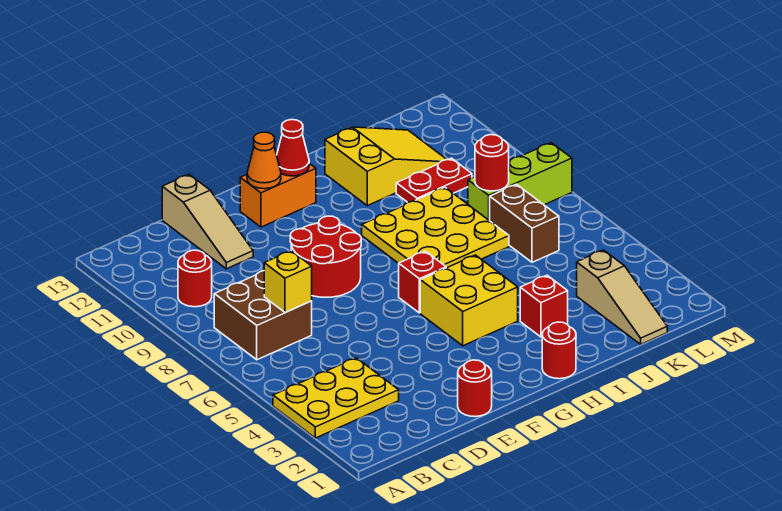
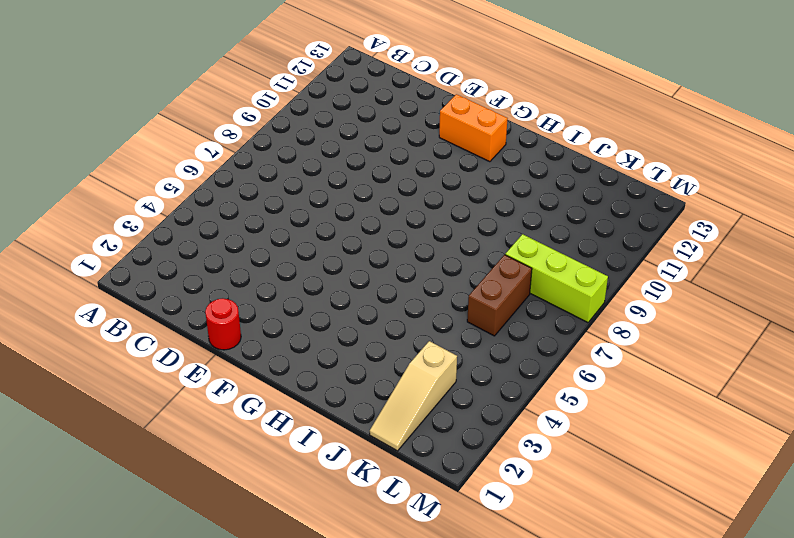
none -> yellow plate A3:C4 level 1
none -> brown brick B7:C8 level 1
none -> red round brick B10 level 1

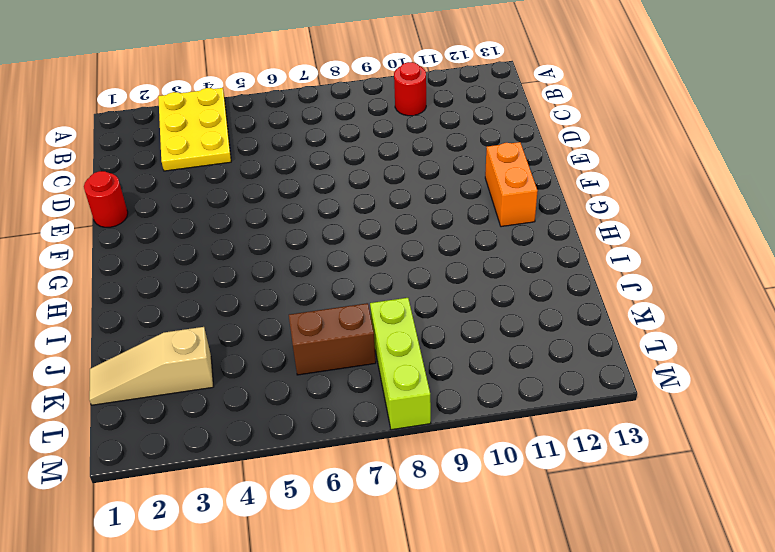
none -> brown brick B7:C8 level 1
none -> tan slope D11:D13 level 1 top 13
none -> red round brick E8:F9 level 1

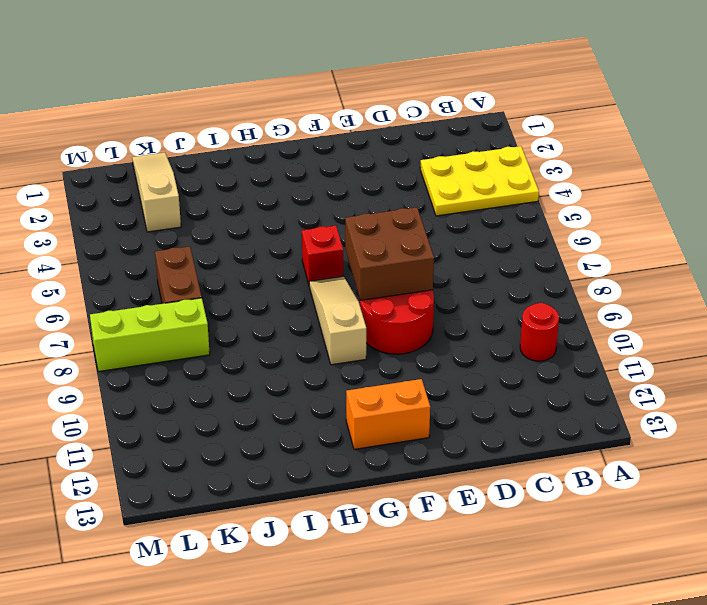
brown brick E7:F8 level 2 -> brown brick B7:C8 level 1
tan slope G7:G9 level 1 top 9 -> tan slope D11:D13 level 1 top 13
none -> red round brick E1 level 1
none -> yellow brick G4:H5 level 1
none -> red round brick H1 level 1

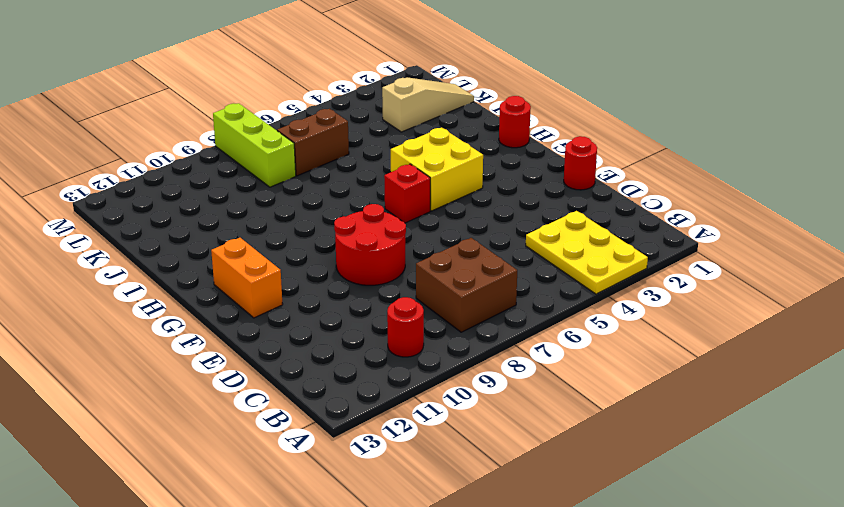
none -> tan slope D11:D13 level 1 top 13
none -> yellow plate H7:J9 level 1
none -> red brick I3 level 1

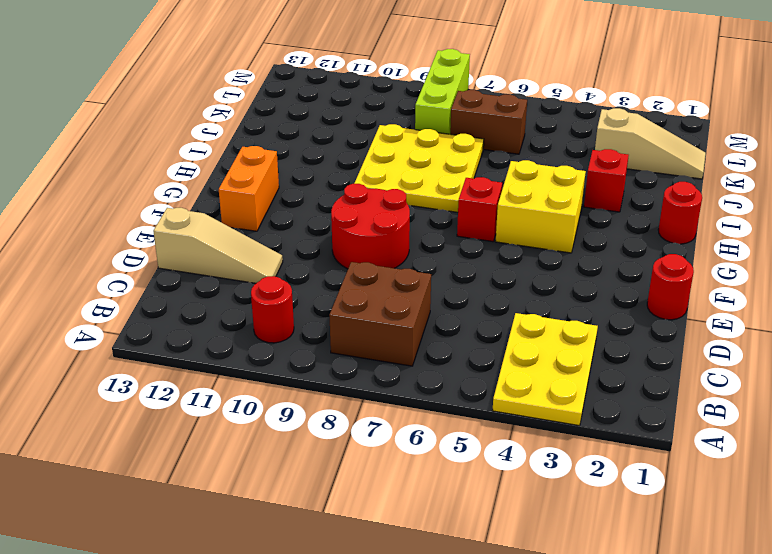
none -> yellow slope I11:K12 level 1 top I
none -> red plate J10:K10 level 1
none -> yellow brick C7 level 2

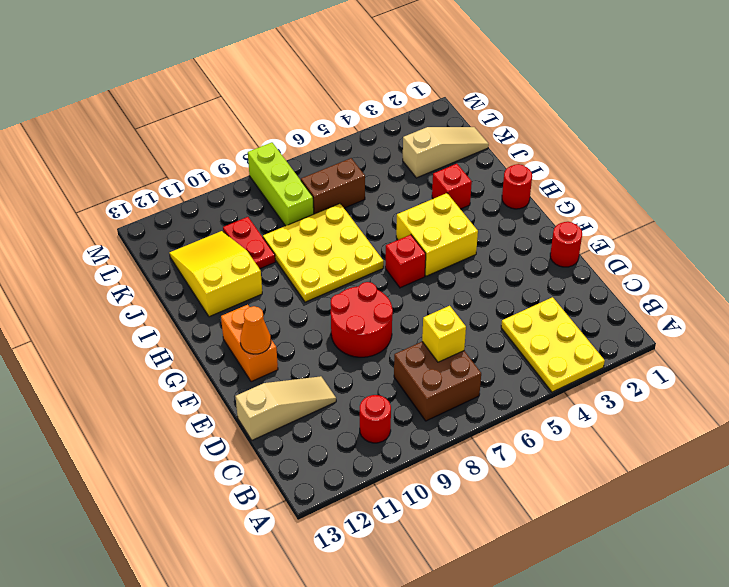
none -> red cone G12 level 2
none -> red round brick K8 level 2

